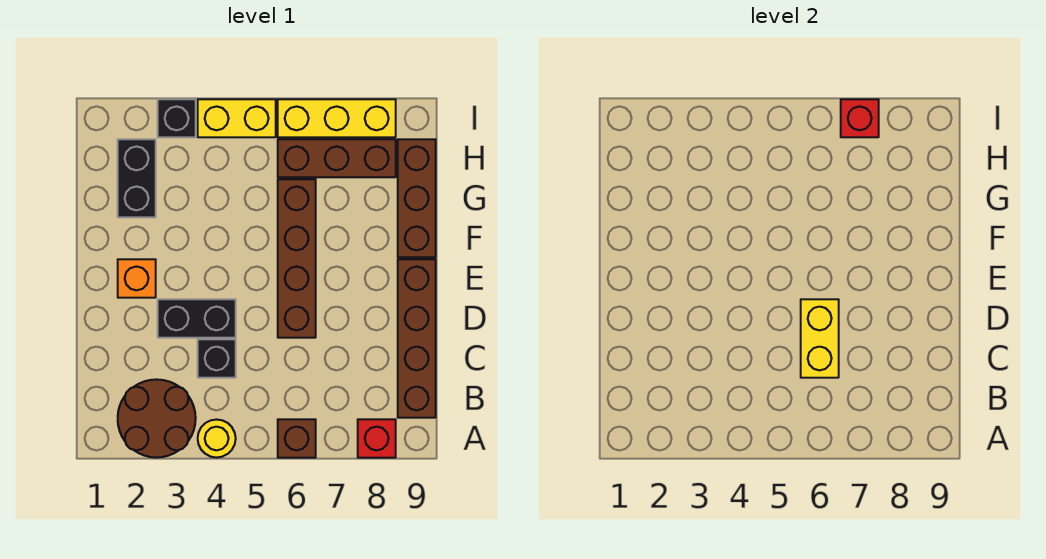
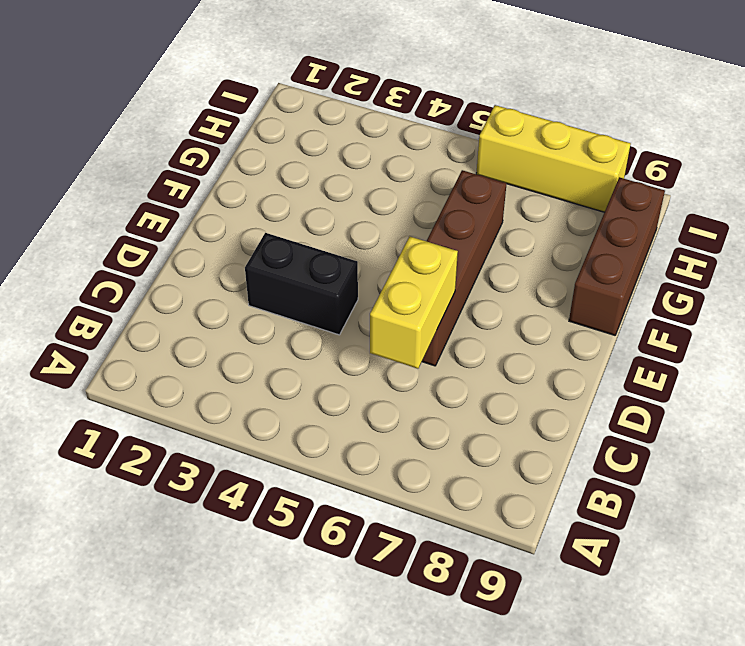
none -> brown round brick A2:B3 level 1
none -> yellow round brick A4 level 1
none -> brown brick A6 level 1

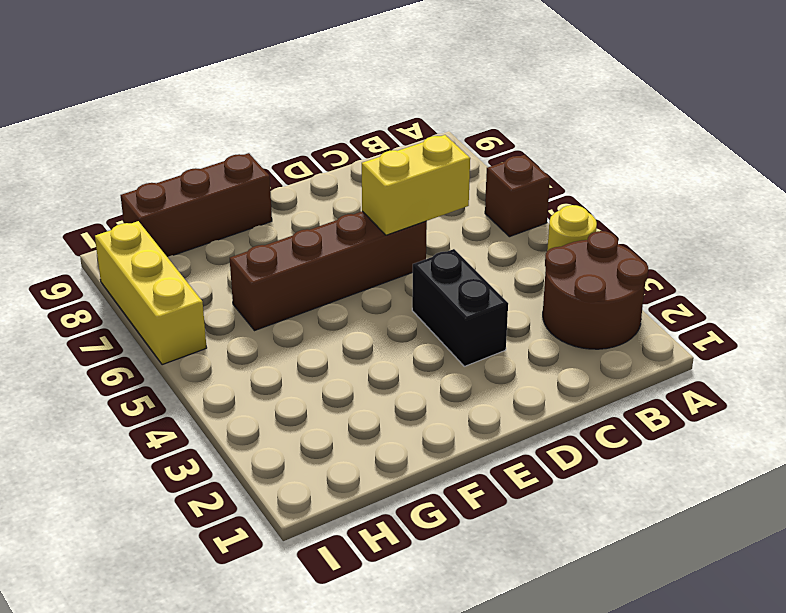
none -> red brick A8 level 1
none -> brown brick B9:E9 level 1
none -> black brick C4 level 1

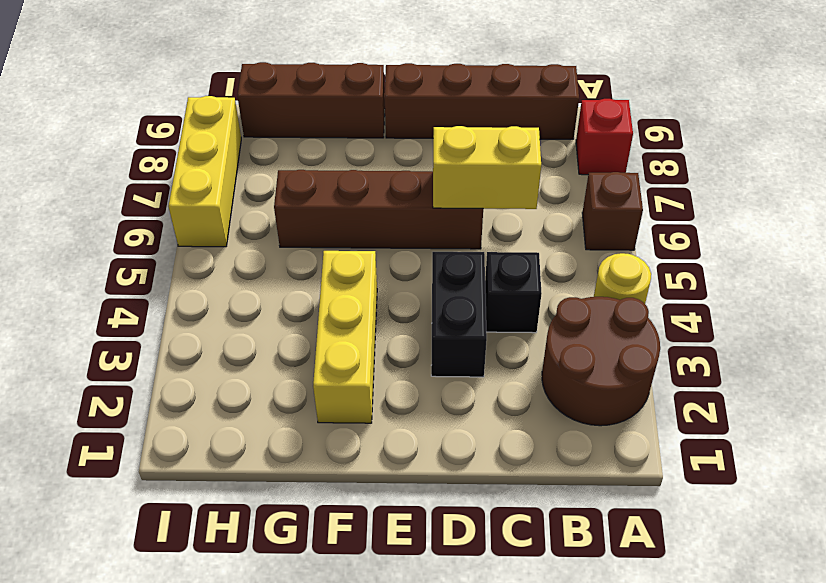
yellow brick F2:F4 level 1 -> none
none -> orange brick E2 level 1
none -> black brick G2:H2 level 1
none -> brown brick H6:H8 level 1

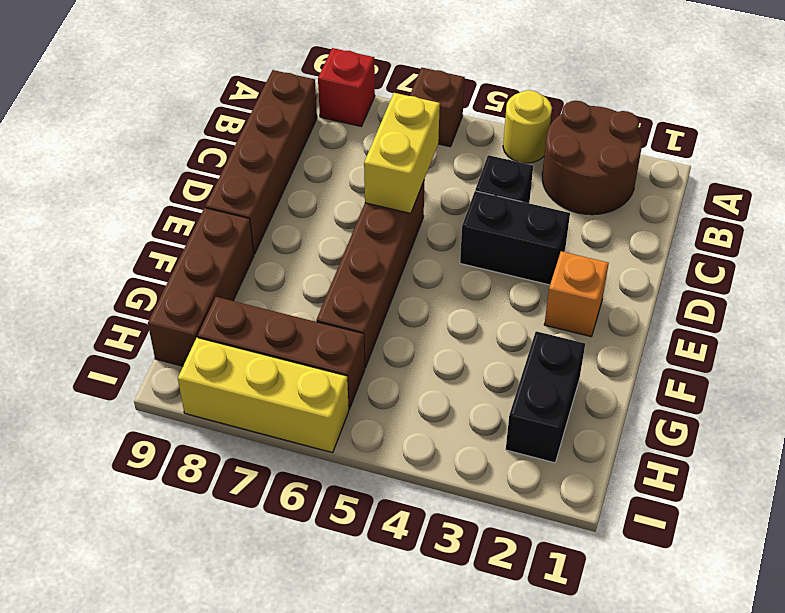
none -> black brick I3 level 1
none -> yellow brick I4:I5 level 1
none -> red brick I7 level 2

